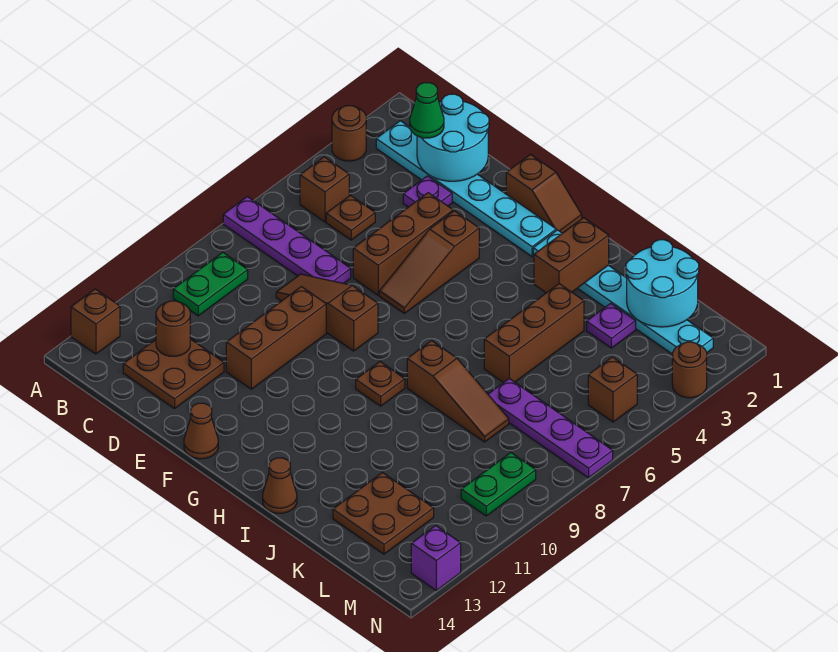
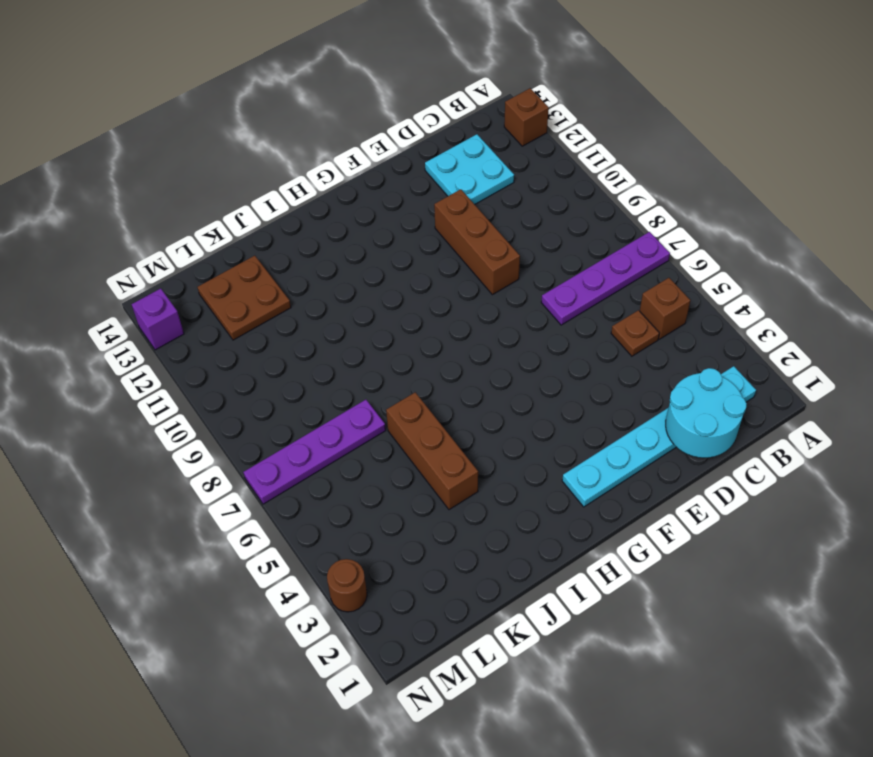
cyan plate C12:D13 level 1 -> brown plate C12:D13 level 1
none -> brown round brick A3 level 1
none -> green plate B9:B10 level 1
none -> purple plate D3 level 1
none -> brown slope D8:F8 level 1 top F

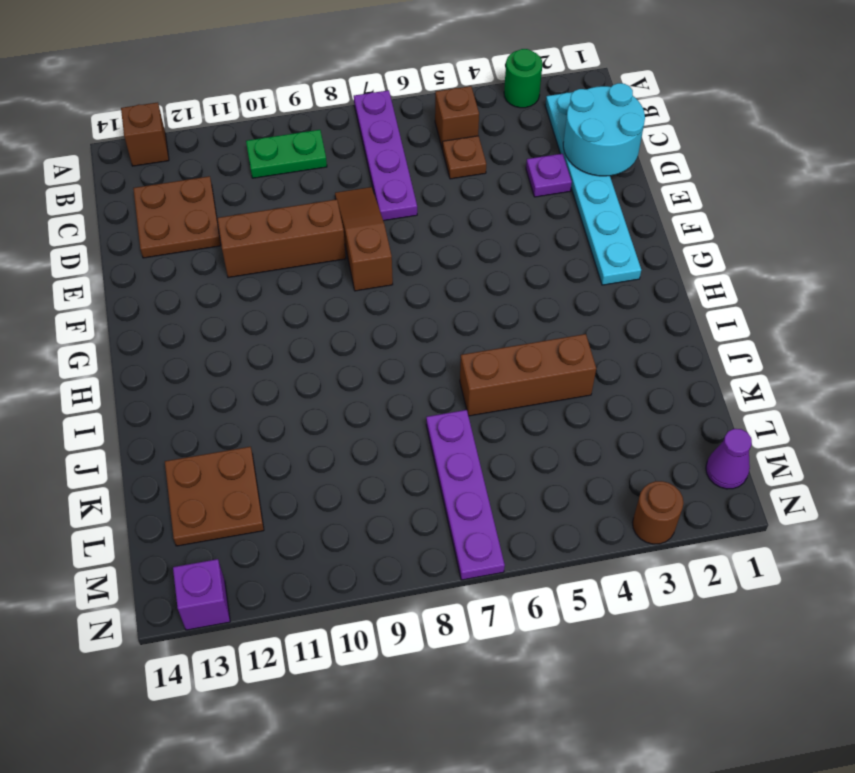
green round brick A3 level 1 -> brown round brick A3 level 1
purple cone M1 level 1 -> none
none -> brown brick E4:E6 level 1
none -> brown slope F1:G1 level 1 top F
none -> brown slope F4:F6 level 1 top 4
none -> brown cone F14 level 1

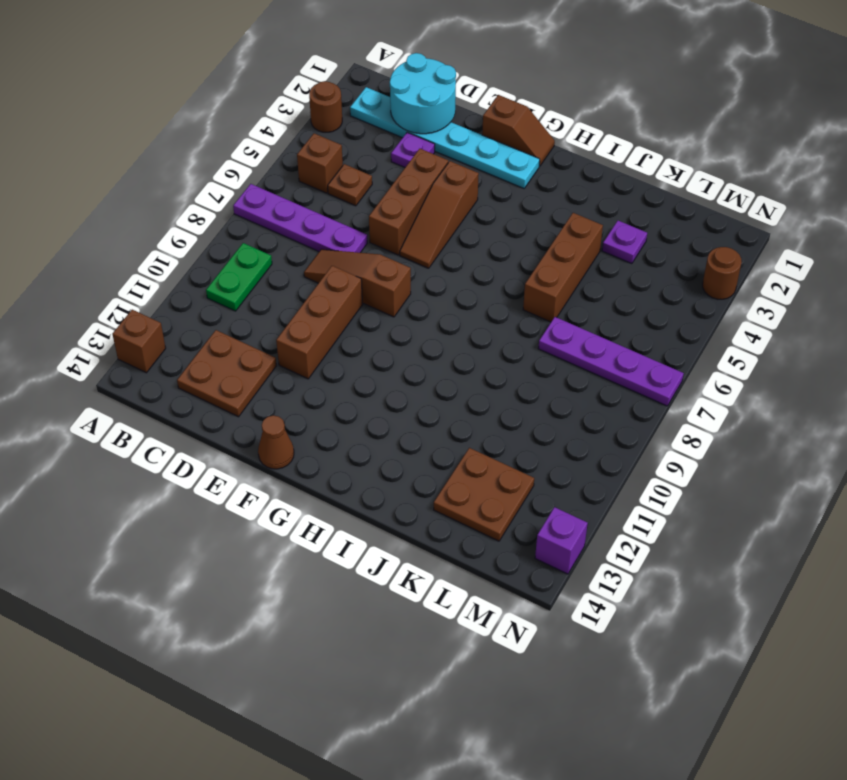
none -> cyan plate H2:M2 level 1
none -> brown plate H9 level 1
none -> brown slope I8:K8 level 1 top I
none -> brown cone I14 level 1

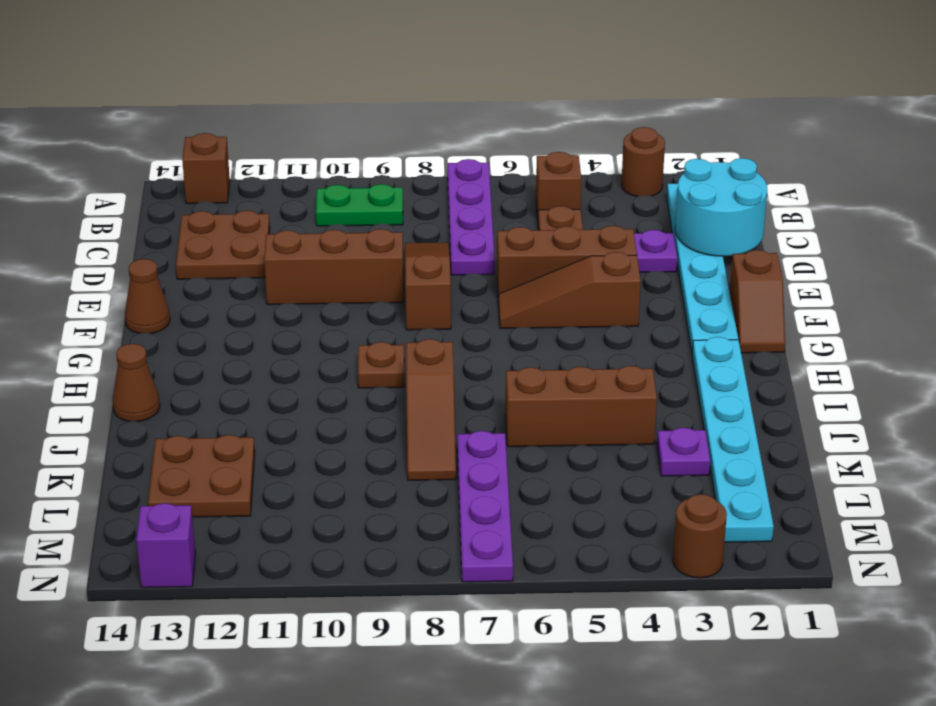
none -> brown brick M5 level 1
none -> green plate M9:M10 level 1
none -> brown round brick C12 level 2
none -> brown brick I2:I3 level 2

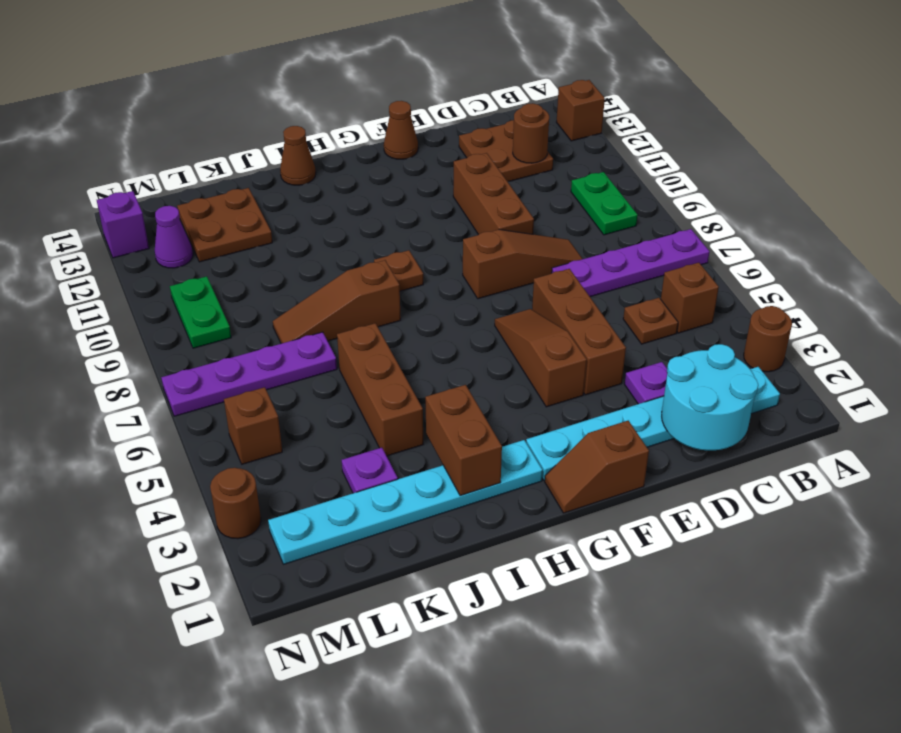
purple cone M12 level 1 -> none
none -> cyan round brick K1:L2 level 2
none -> green cone C2 level 3

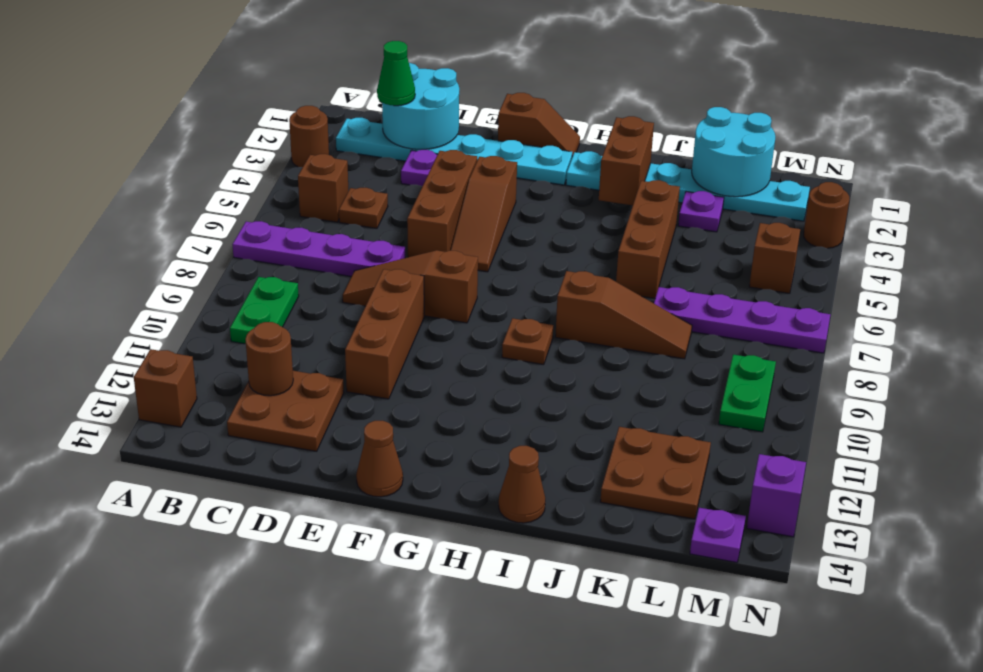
purple plate M14 level 1 -> none

